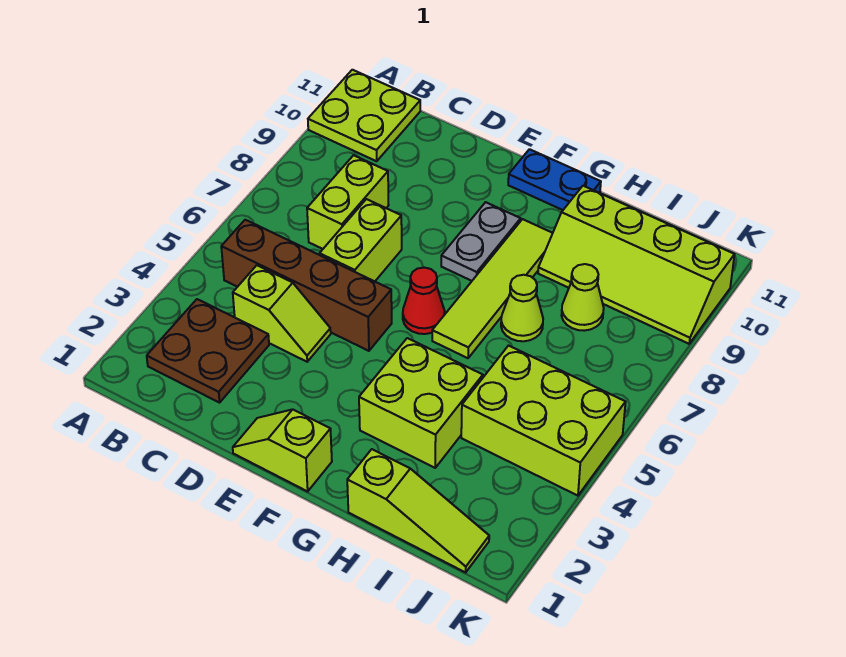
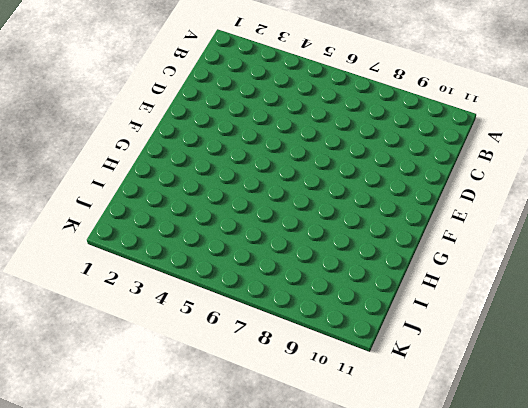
none -> lime plate A10:B11 level 1
none -> brown plate B2:C3 level 1
none -> brown brick B5:E5 level 1

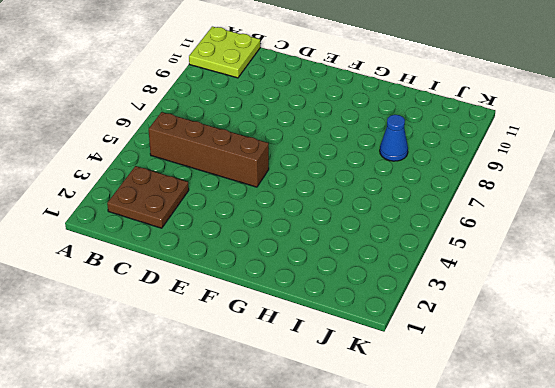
blue cone I8 level 1 -> lime cone I8 level 1
none -> lime slope C4:D4 level 1 top C
none -> lime brick C7:C8 level 1
none -> lime brick D6:D7 level 1

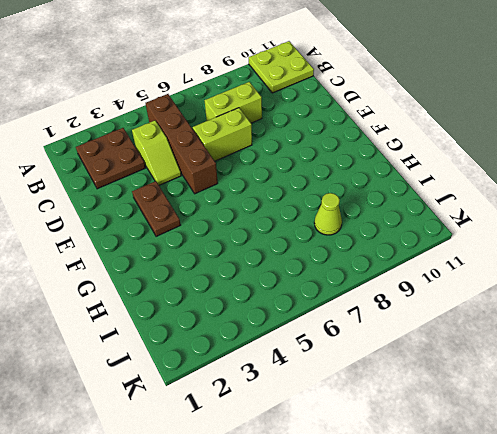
brown plate E3:F3 level 1 -> none
none -> lime slope E1:F1 level 1 top F
none -> red cone F6 level 1
none -> grey plate F8:F9 level 1

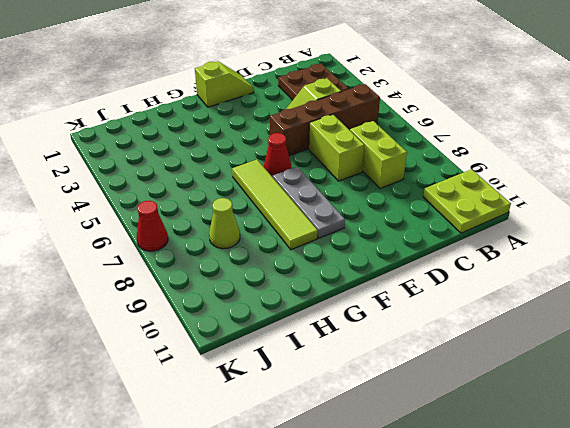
grey plate F7:F9 level 1 -> grey plate F8:F9 level 1
red cone K7 level 1 -> none
none -> blue plate F11:G11 level 1
none -> lime brick G3:H4 level 1
none -> lime slope H1:J1 level 1 top H

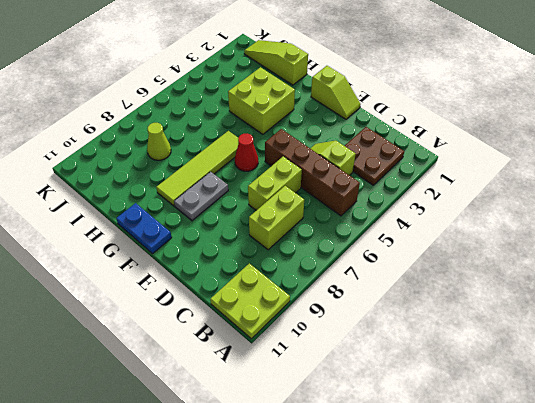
none -> lime cone H7 level 1
none -> lime slope H9:K10 level 1 top 10
none -> lime brick I4:K5 level 1

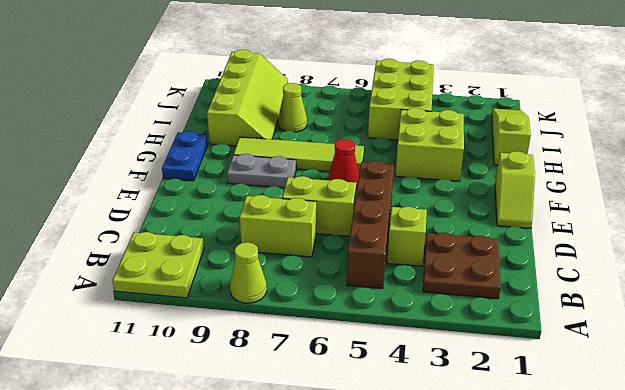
lime cone A8 level 1 -> lime cone H7 level 1

